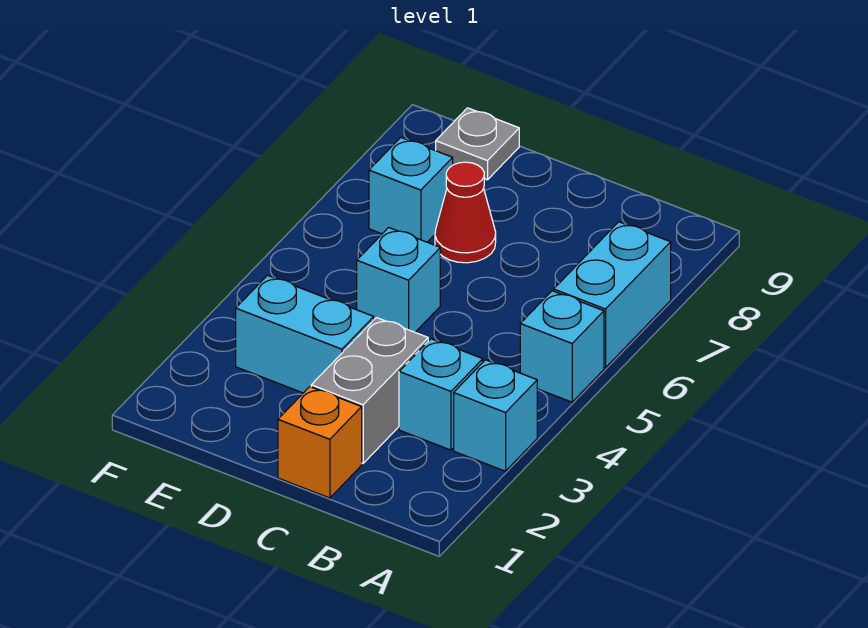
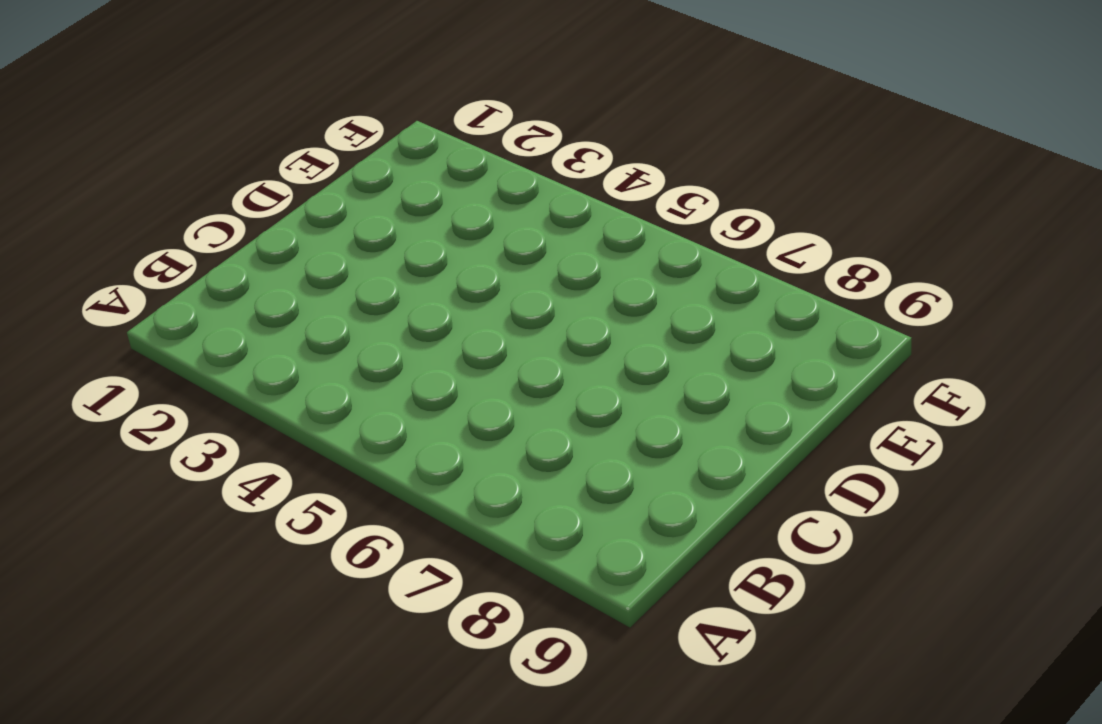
none -> cyan brick A3 level 1
none -> cyan brick A5 level 1

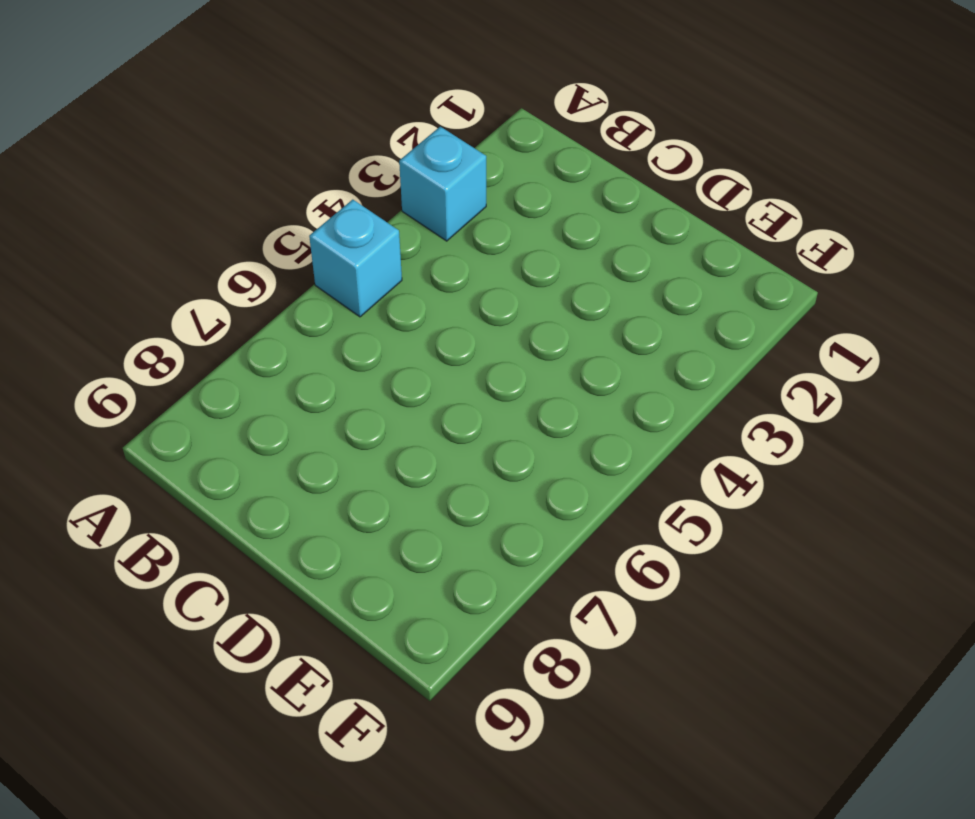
none -> cyan brick A6:A7 level 1
none -> cyan brick B3 level 1

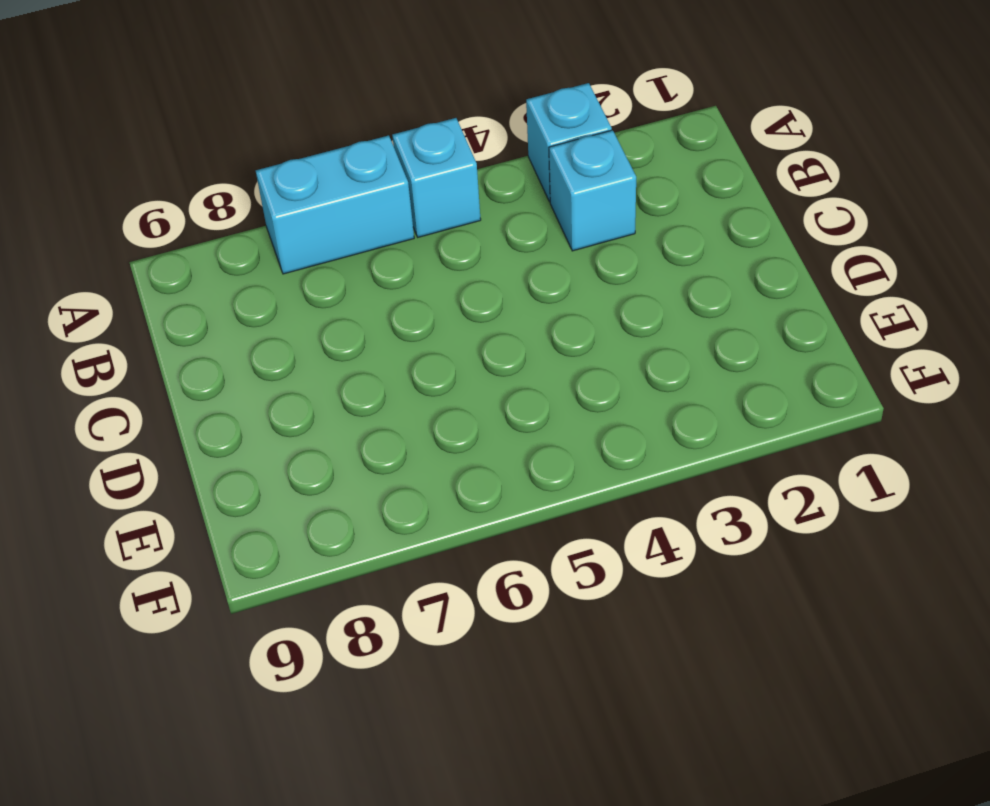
none -> orange brick C1 level 1
none -> grey brick C2:C3 level 1

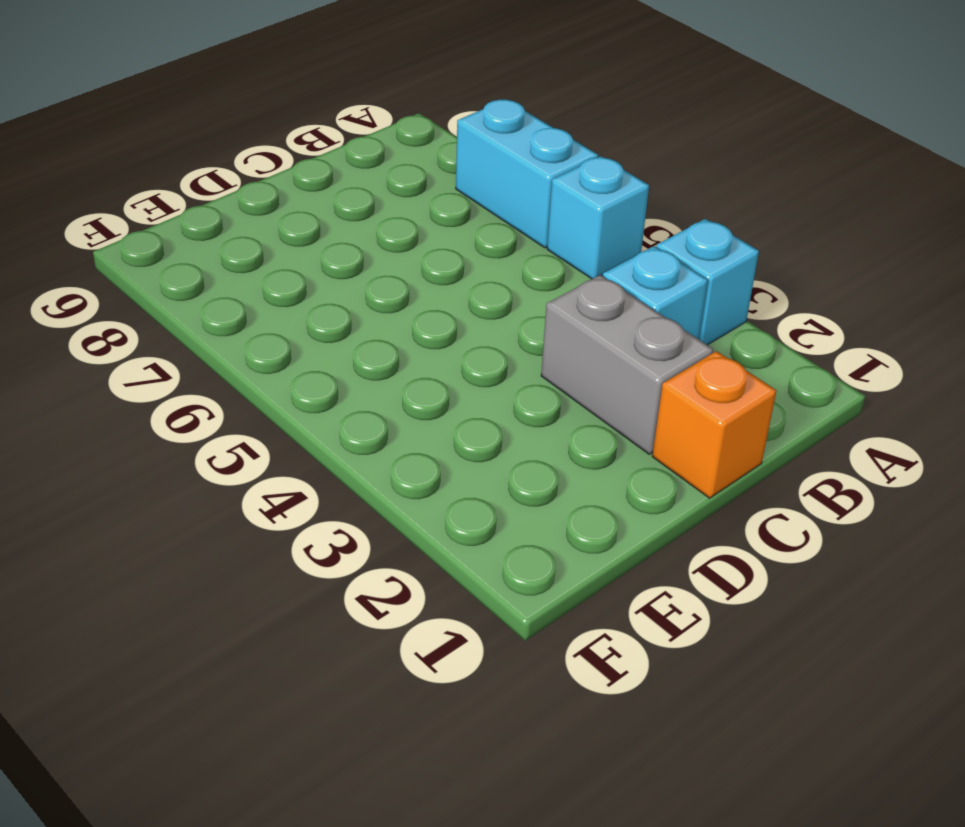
none -> cyan brick D3:E3 level 1
none -> cyan brick D5 level 1

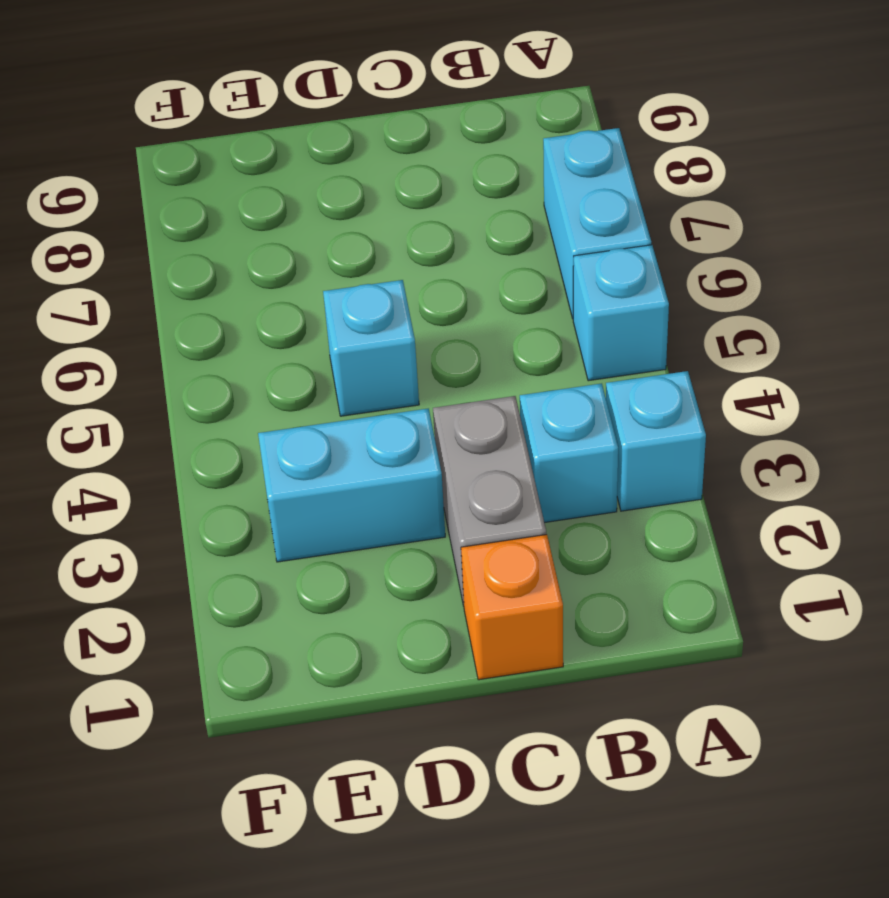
none -> red cone D7 level 1
none -> cyan brick E7 level 1

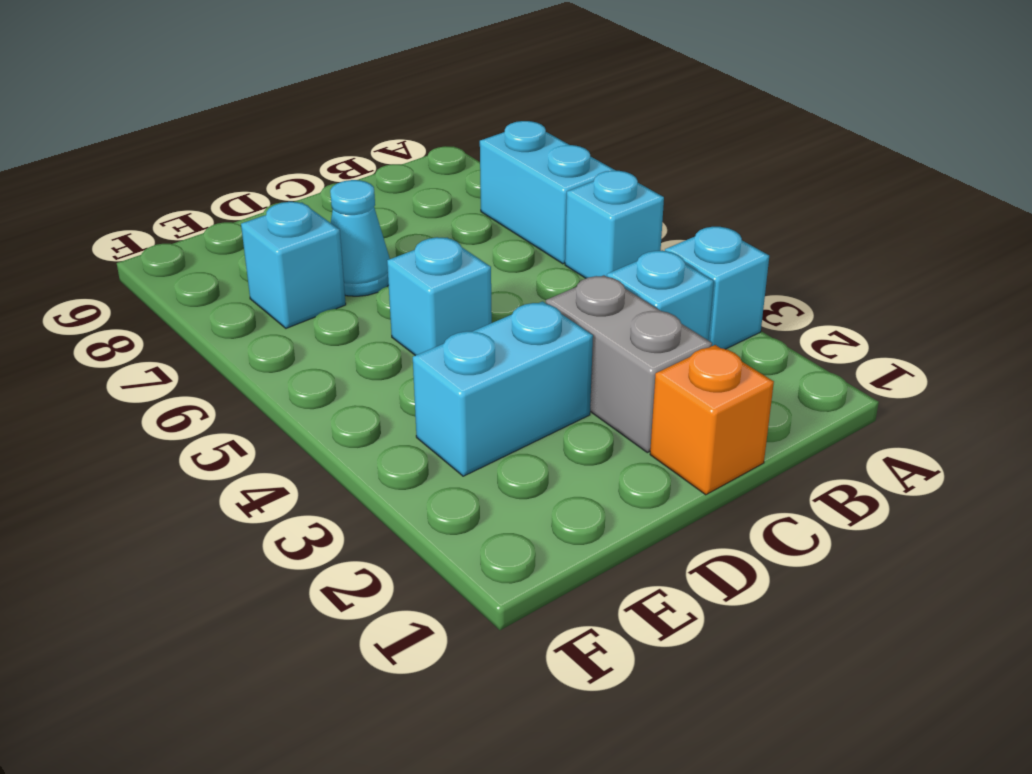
cyan cone D7 level 1 -> red cone D7 level 1
none -> grey plate E9 level 1

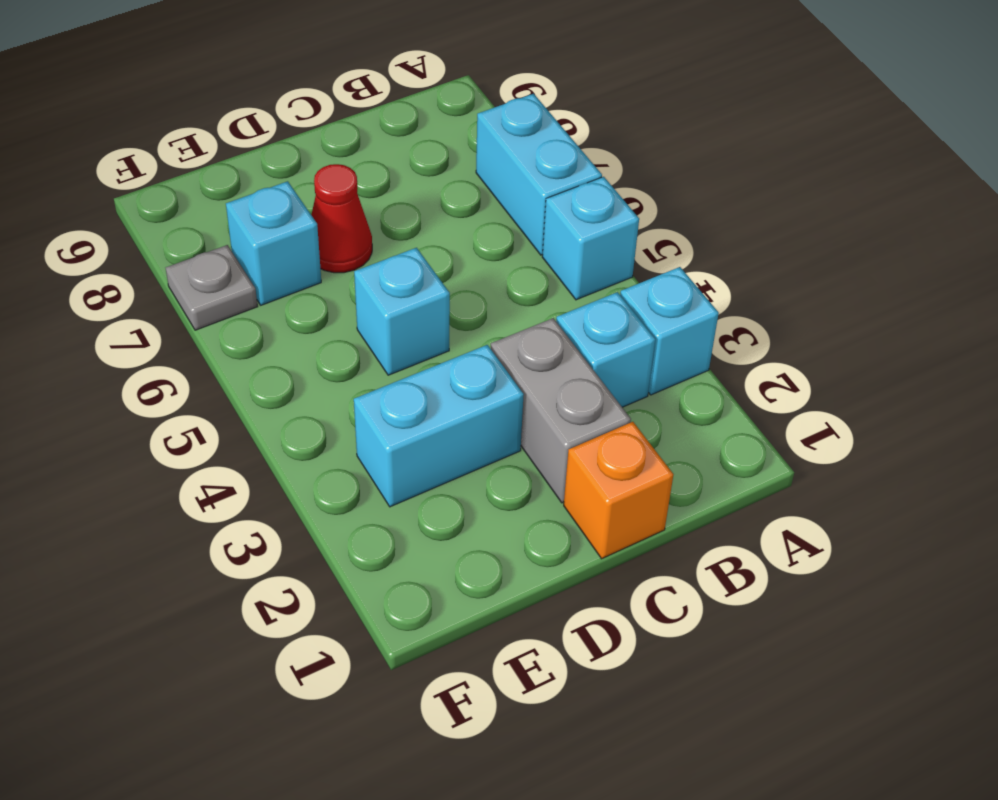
grey plate F7 level 1 -> grey plate E9 level 1

